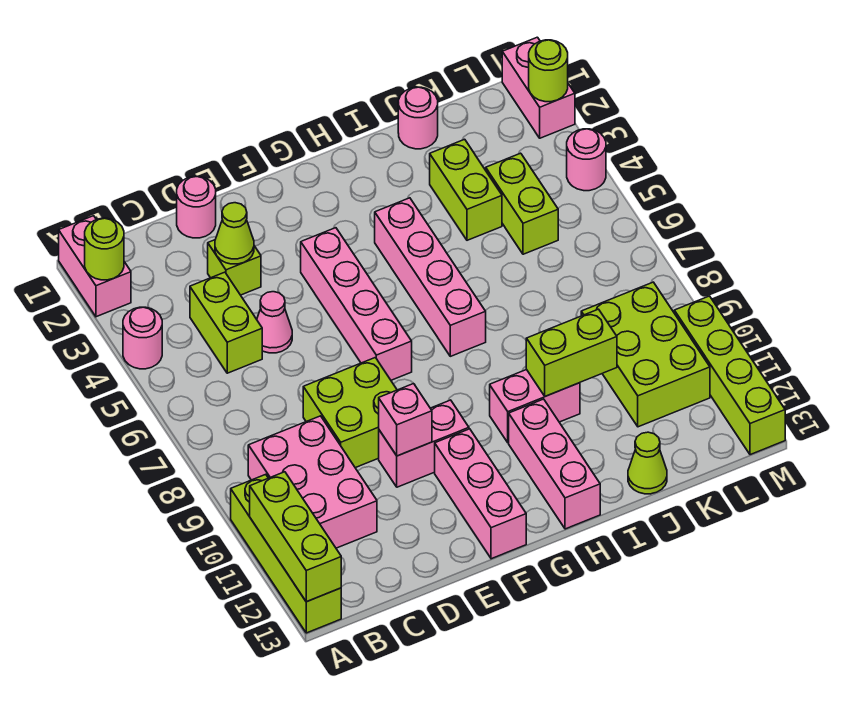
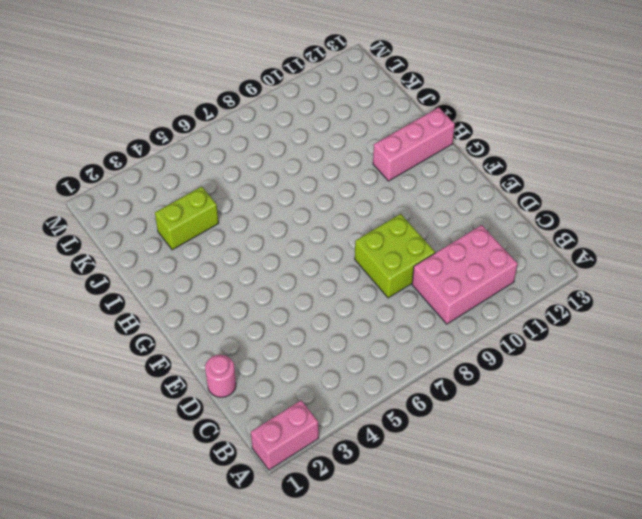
none -> pink round brick A4 level 1
none -> lime brick A10:A13 level 1
none -> lime brick C4:C5 level 1

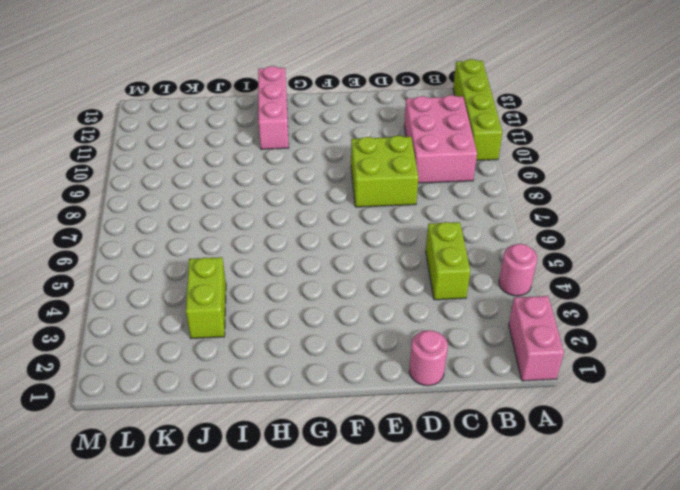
none -> lime brick D3 level 1
none -> pink cone D5 level 1
none -> pink brick E10:F10 level 1

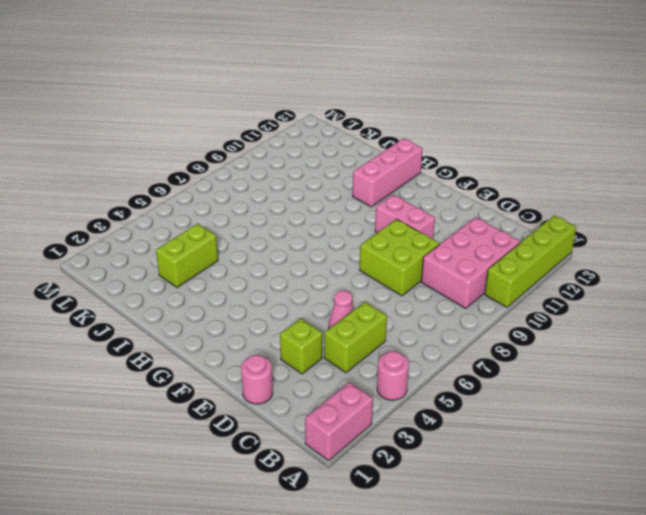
none -> pink brick F4:F7 level 1
none -> pink brick F11:F13 level 1
none -> pink brick H4:H7 level 1

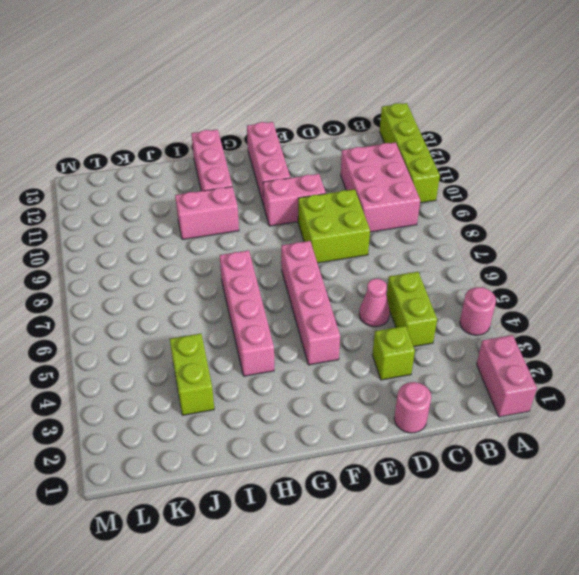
none -> pink round brick J1 level 1
none -> lime cone J13 level 1
none -> lime brick K4:K5 level 1

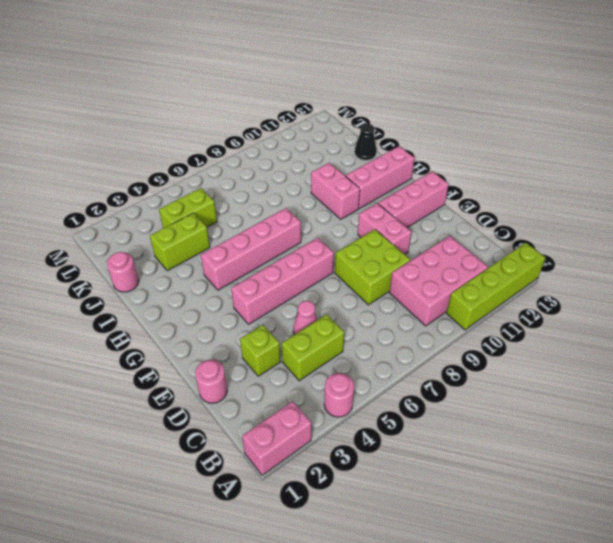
black cone J13 level 1 -> lime cone J13 level 1
none -> lime brick K9:L11 level 1
none -> pink brick M1:M2 level 1
none -> pink round brick M4 level 1

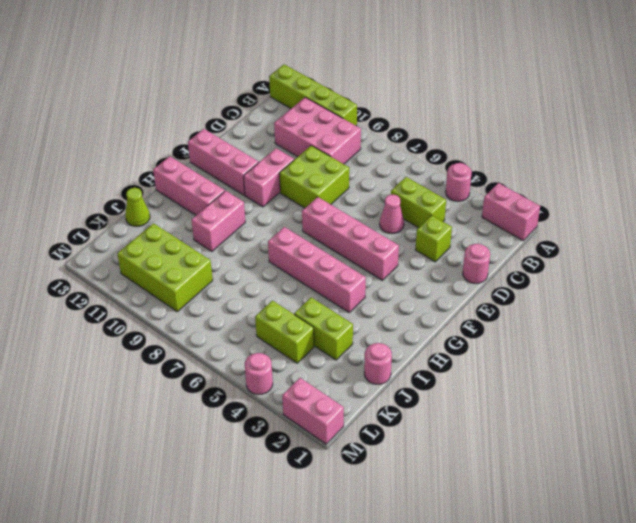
none -> lime brick M10:M13 level 1
none -> lime round brick A2 level 2
none -> lime brick A11:A13 level 2

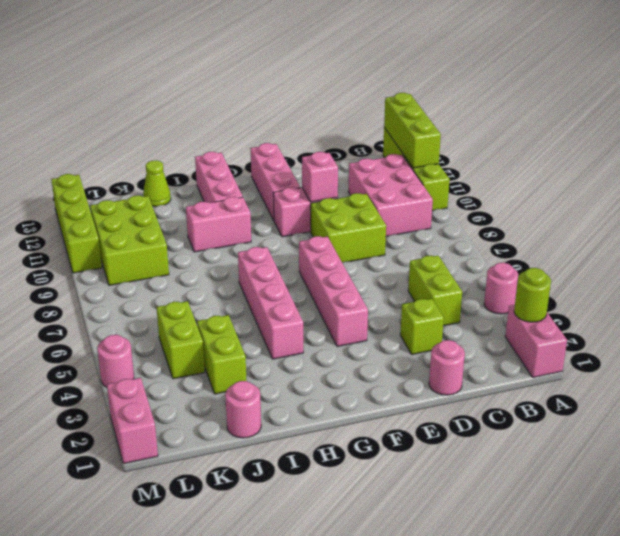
none -> pink cone D5 level 1
none -> lime cone D3 level 2
none -> lime brick I10:J10 level 2

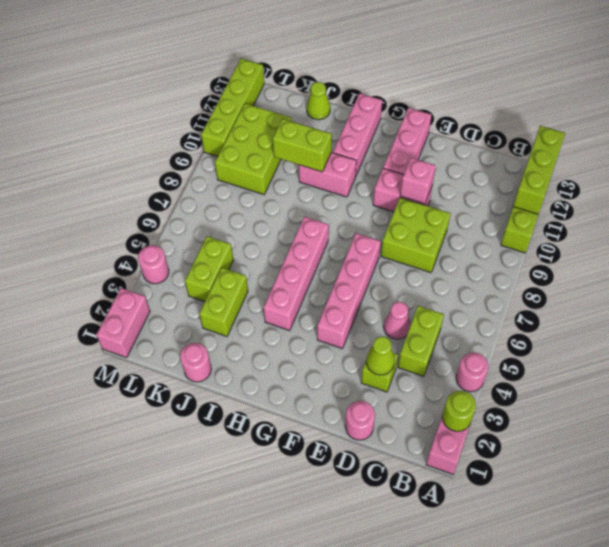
none -> pink brick B9:C11 level 1
none -> lime round brick M2 level 2

